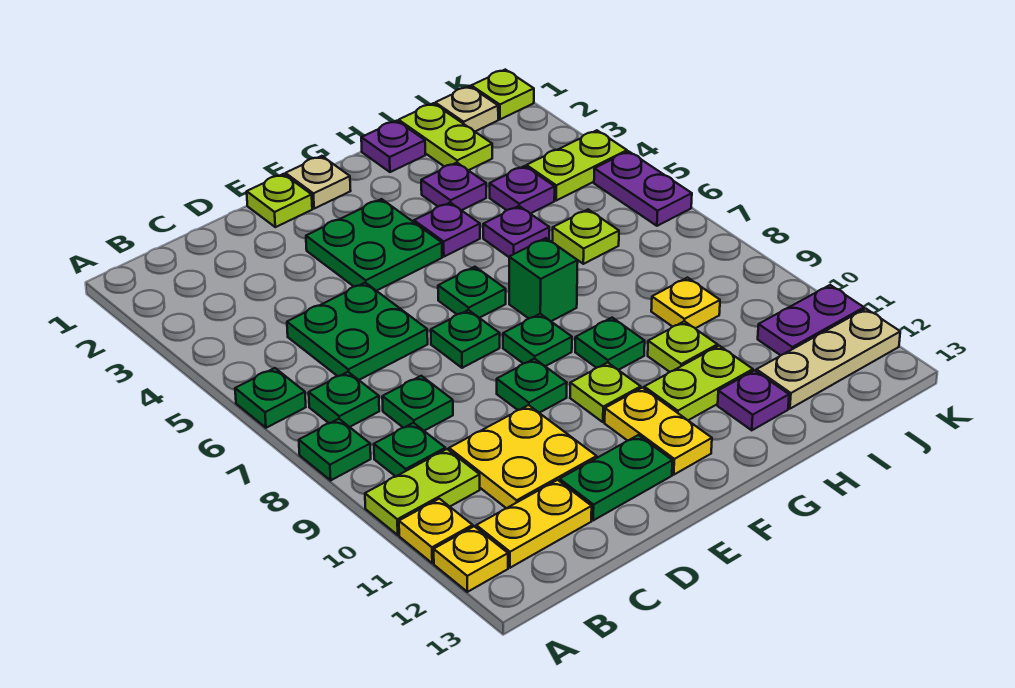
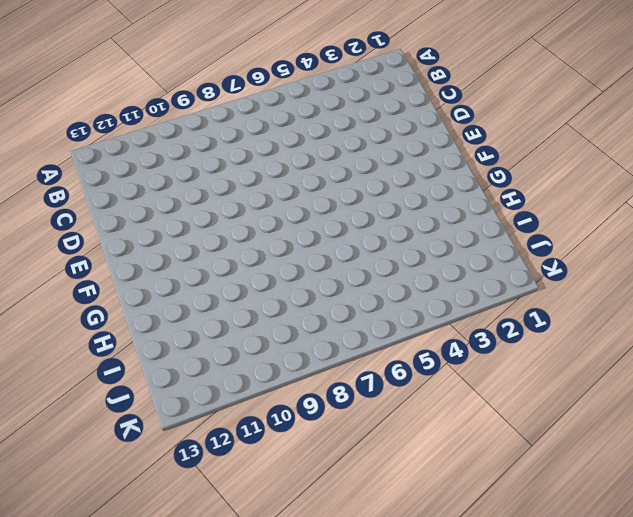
none -> green plate A6 level 1
none -> green plate A8 level 1
none -> lime plate A10:B10 level 1
none -> yellow plate A11 level 1

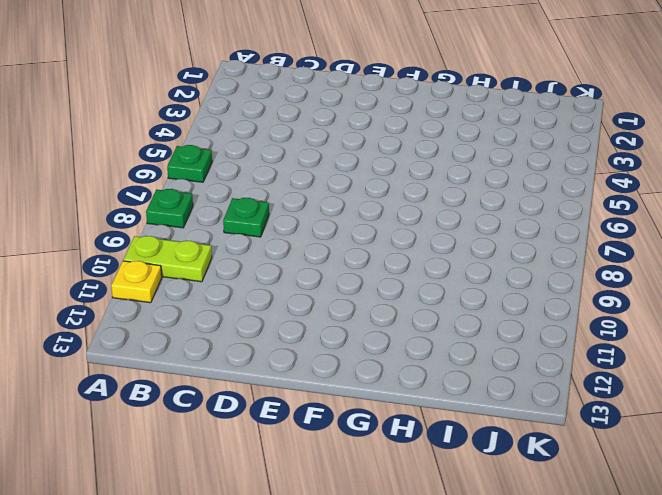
none -> yellow plate A12 level 1
none -> green plate B7 level 1
none -> green plate B9 level 1
none -> yellow plate B12:C12 level 1

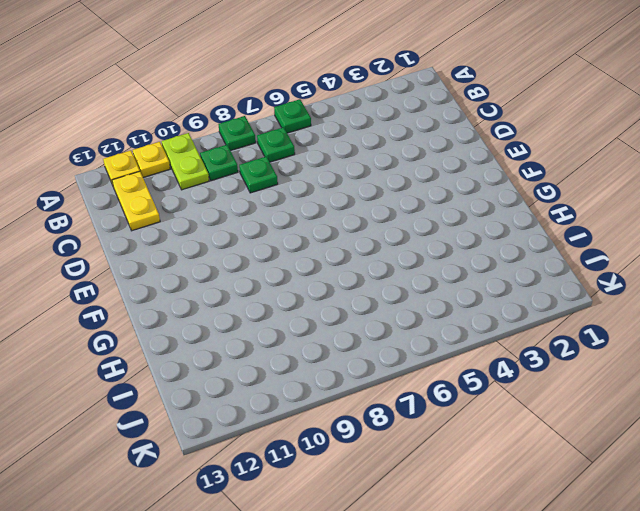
none -> green plate C5:D6 level 1
none -> yellow plate C10:D11 level 1
none -> green plate D12:E12 level 1
none -> lime plate E1 level 1

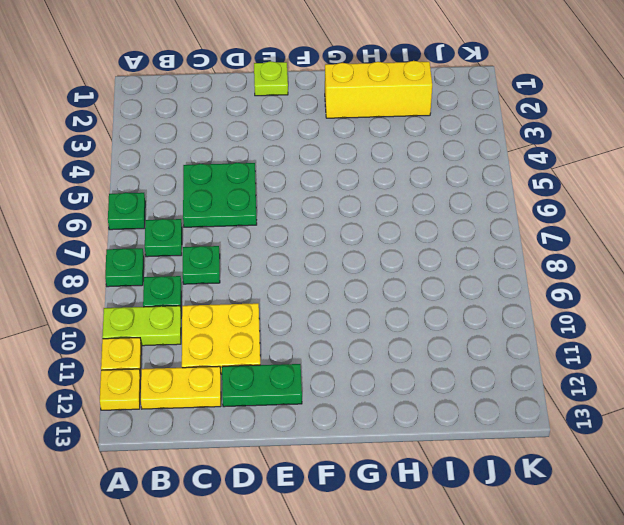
yellow brick G2:I2 level 1 -> lime plate I1:I2 level 1
none -> green plate E3:F4 level 1
none -> green plate E7 level 1
none -> green plate E9 level 1
none -> tan plate F1 level 1

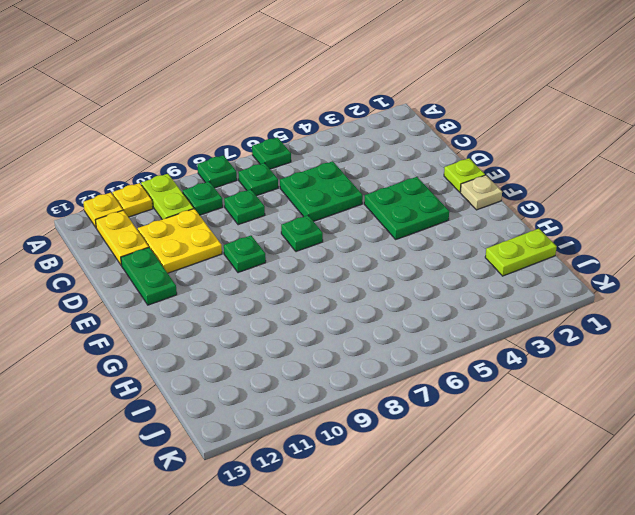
none -> green plate F6 level 1
none -> green plate F8 level 1
none -> lime plate F10 level 1
none -> yellow plate F11:F12 level 1

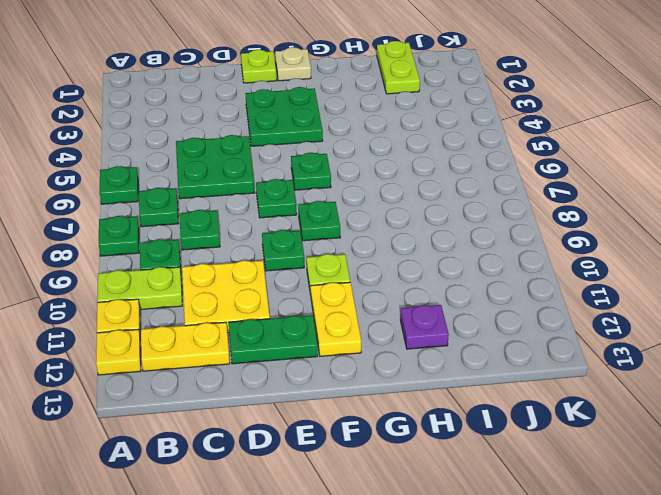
none -> purple plate G4 level 1
none -> green brick G7 level 1
none -> green plate G9 level 1
none -> lime plate G11:H11 level 1

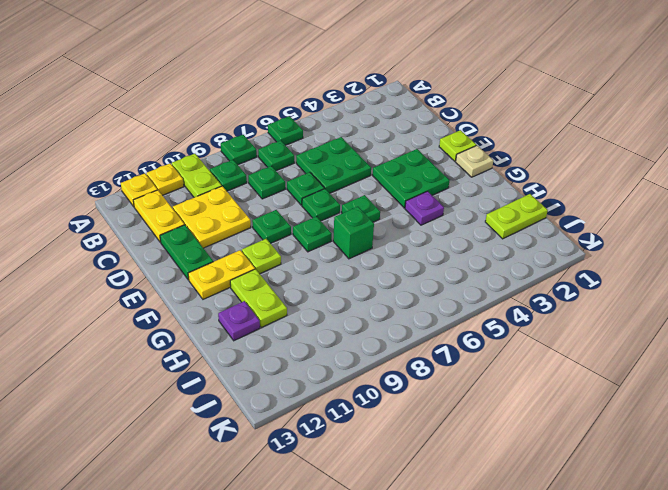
green plate D7 level 1 -> green plate G9 level 1
none -> purple plate H1 level 1
none -> purple plate H3 level 1
none -> purple plate H5 level 1
none -> lime plate H10 level 1

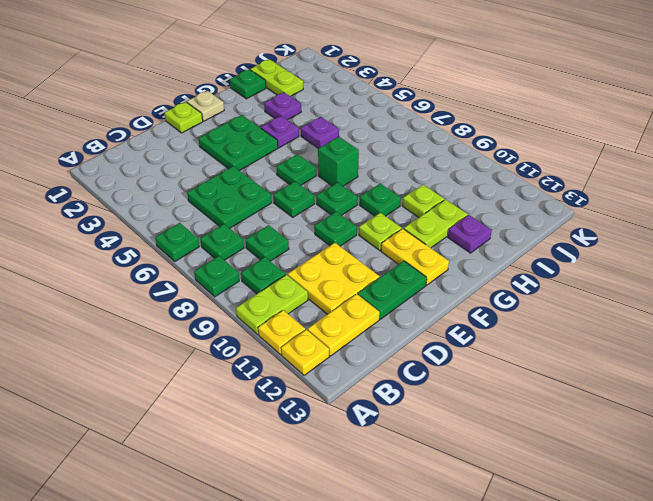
green plate H1 level 1 -> purple plate H1 level 1
none -> purple plate I4 level 1
none -> lime plate I6 level 1
none -> yellow plate I9 level 1
none -> tan plate I12:K12 level 1

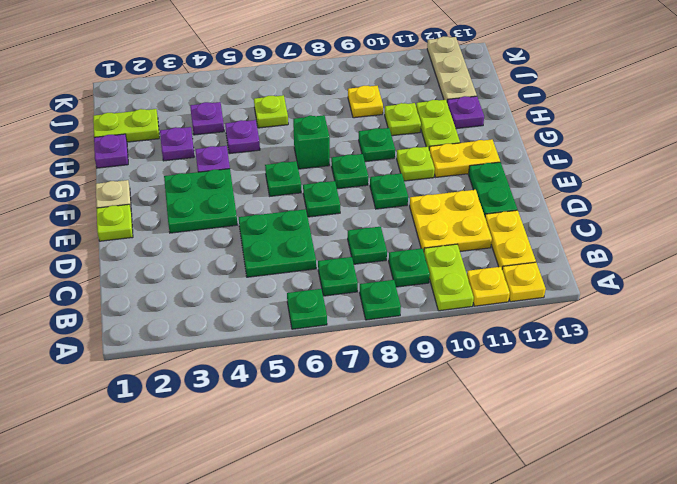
none -> tan plate J1 level 1
none -> lime plate J4:K4 level 1
none -> purple plate J11:K11 level 1
none -> lime plate K1 level 1

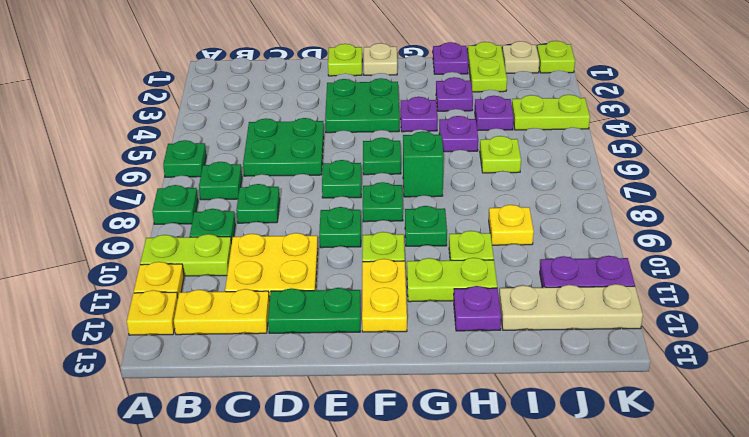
none -> purple plate K5:K6 level 1

